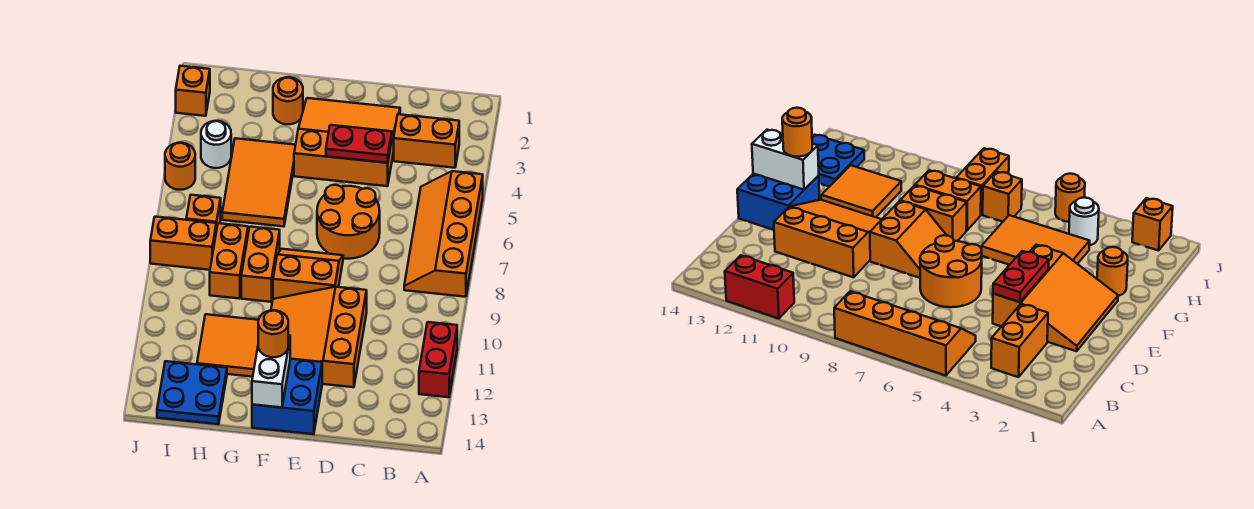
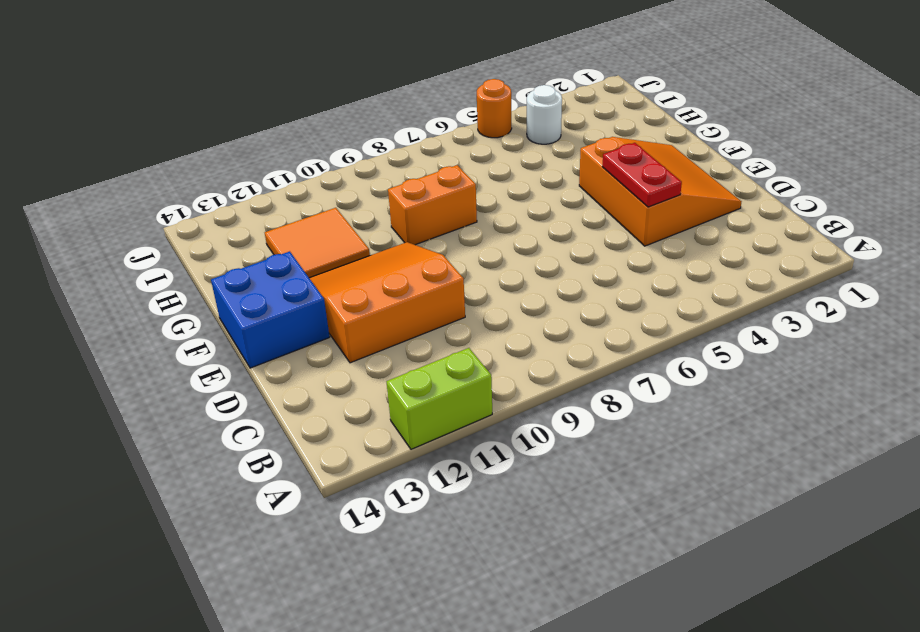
lime brick A11:A12 level 1 -> red brick A11:A12 level 1
none -> orange slope A5:B8 level 1 top A
none -> orange brick B3:C3 level 1
none -> orange round brick D6:E7 level 1

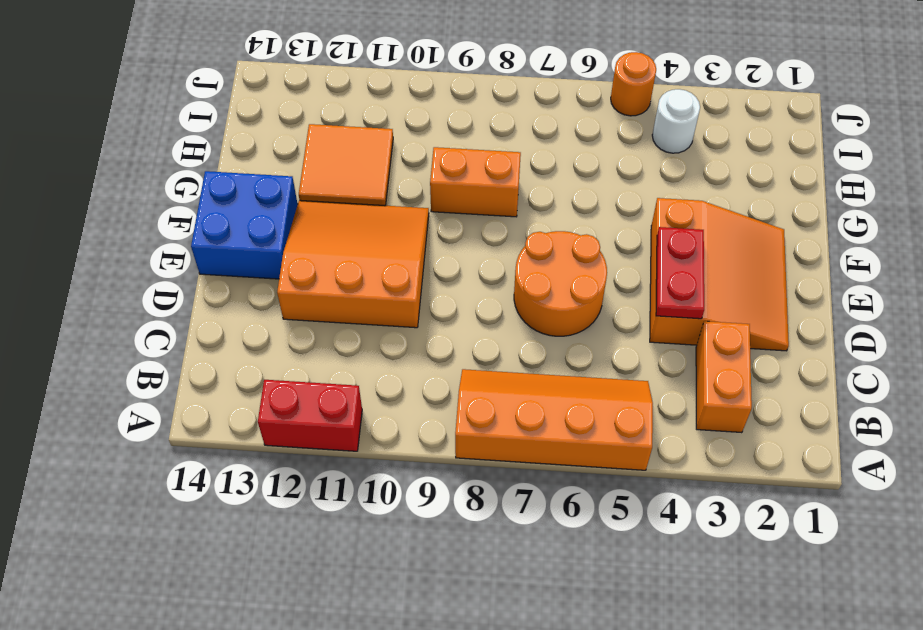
none -> orange slope E8:F9 level 1 top 9
none -> orange round brick G2 level 1
none -> orange tile G4:H6 level 1

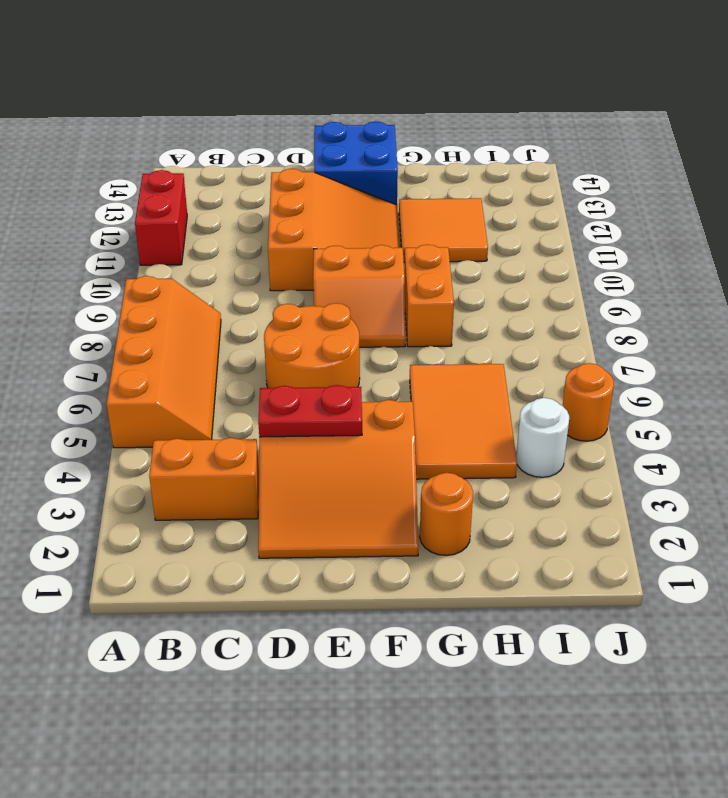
none -> orange brick H8:H9 level 1
none -> blue plate H13:I14 level 1
none -> orange brick I7 level 1

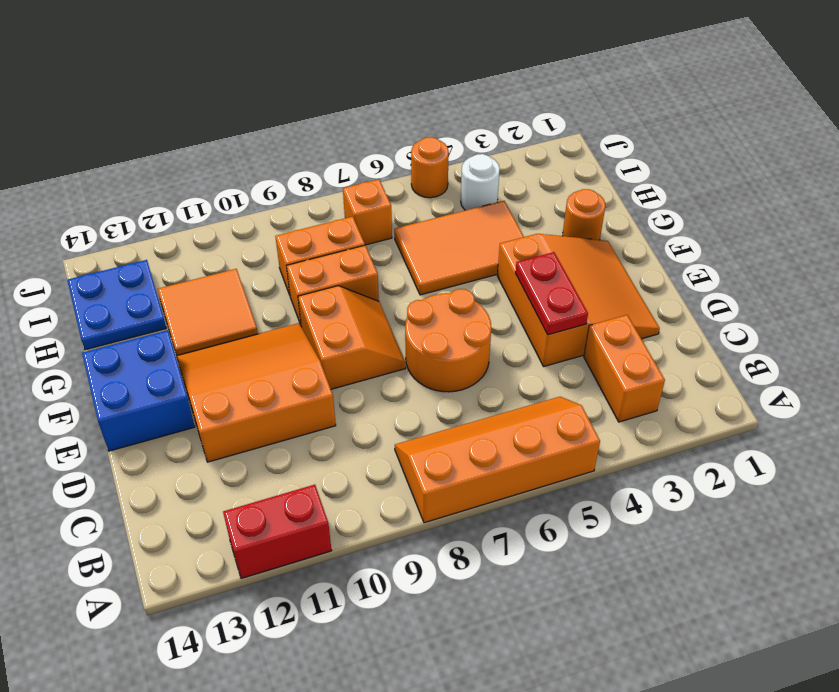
none -> orange brick I8:J8 level 1
none -> orange brick J2 level 1
none -> white brick F13:F14 level 2

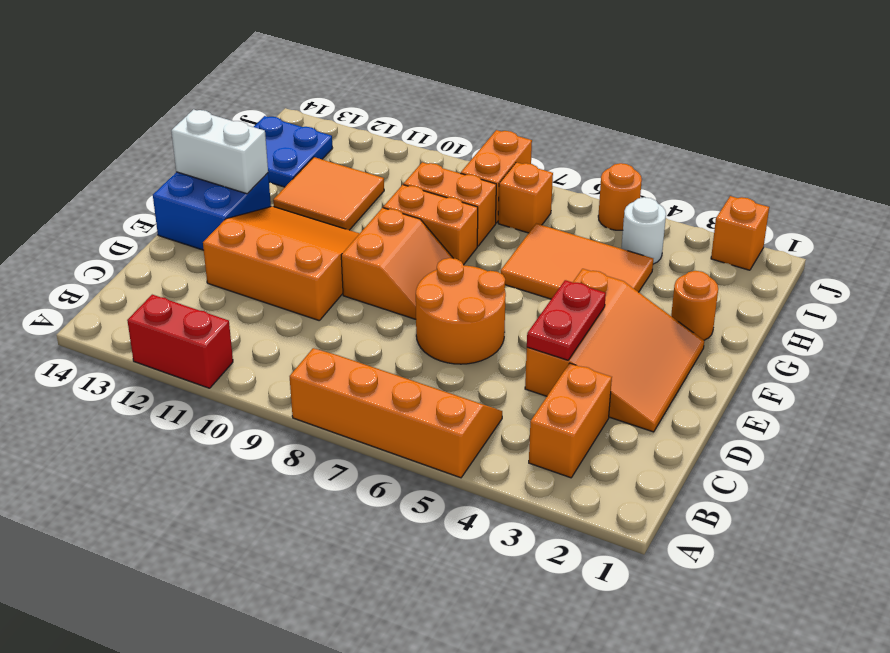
none -> orange round brick F13 level 3

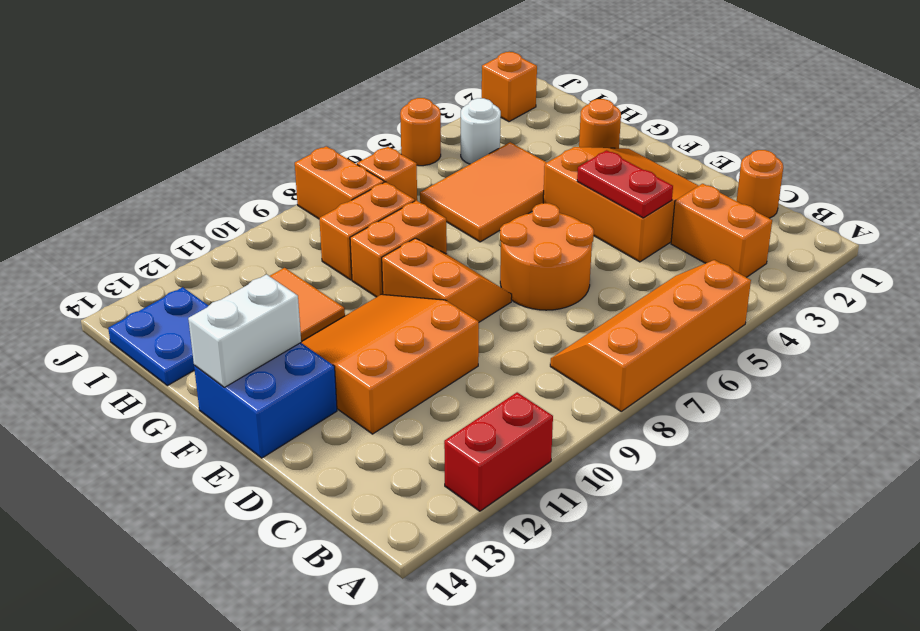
orange round brick C1 level 1 -> orange round brick F13 level 3

